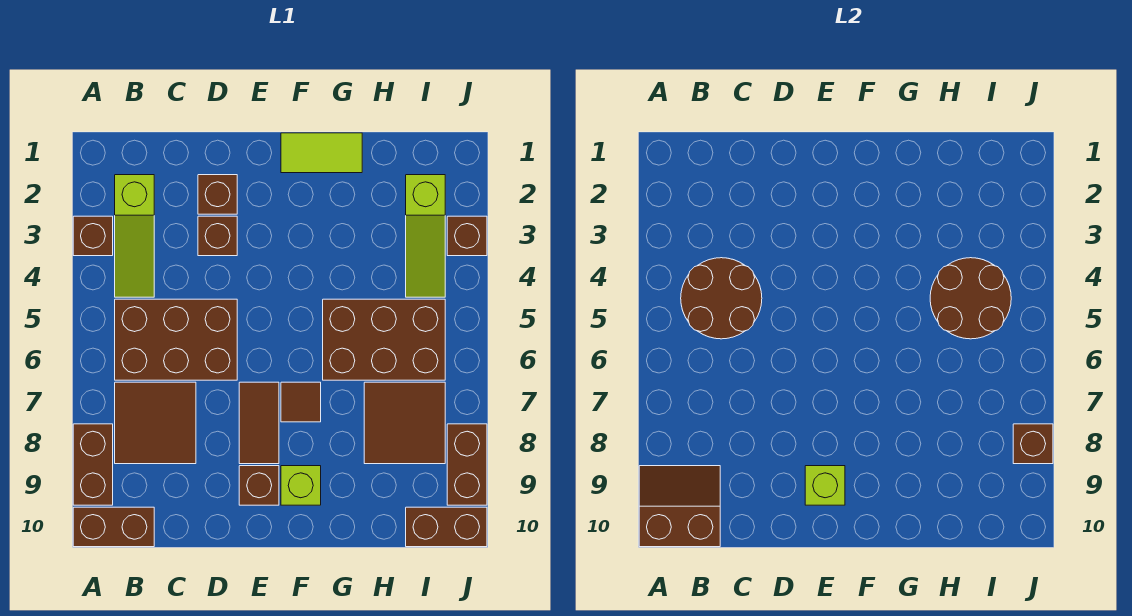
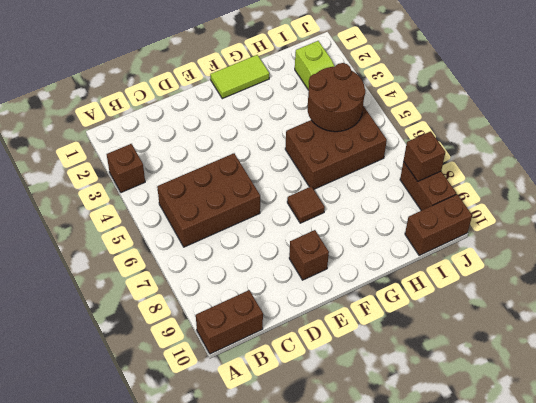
none -> brown brick A8:A9 level 1
none -> lime slope B2:B4 level 1 top 2
none -> brown tile B7:C8 level 1

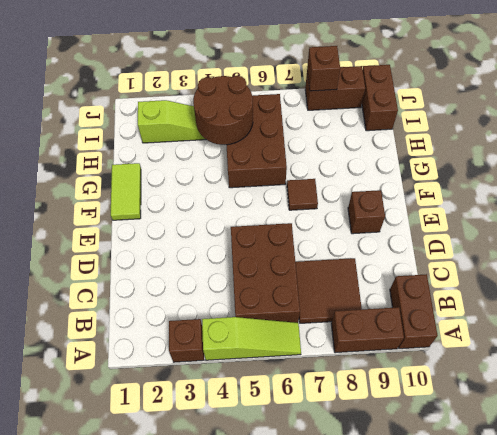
lime slope A4:A6 level 1 top 4 -> lime slope B2:B4 level 1 top 2
none -> brown brick D2 level 1
none -> brown brick D3 level 1
none -> brown tile E7:E8 level 1

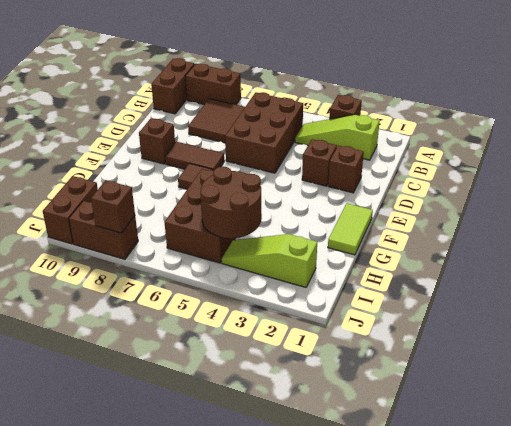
none -> lime brick F9 level 1
none -> brown tile H7:I8 level 1
none -> brown brick J3 level 1

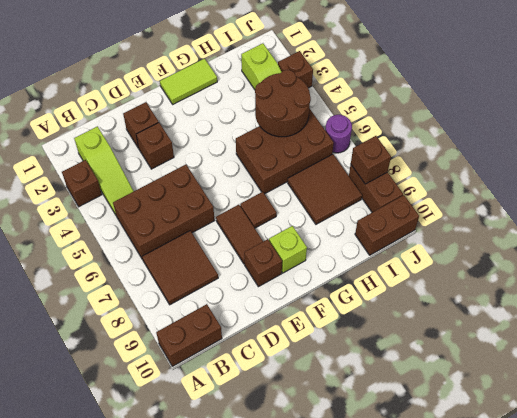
purple round brick J6 level 1 -> none
none -> brown brick A8:A9 level 1
none -> brown slope A9:B10 level 2 top 10
none -> brown round brick B4:C5 level 2

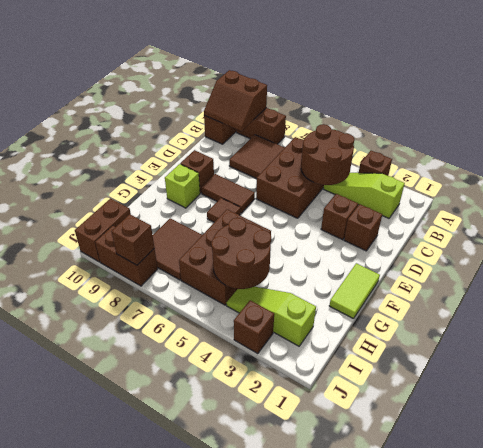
brown slope A9:B10 level 2 top A -> brown slope A9:B10 level 2 top 10
none -> lime brick E9 level 2

